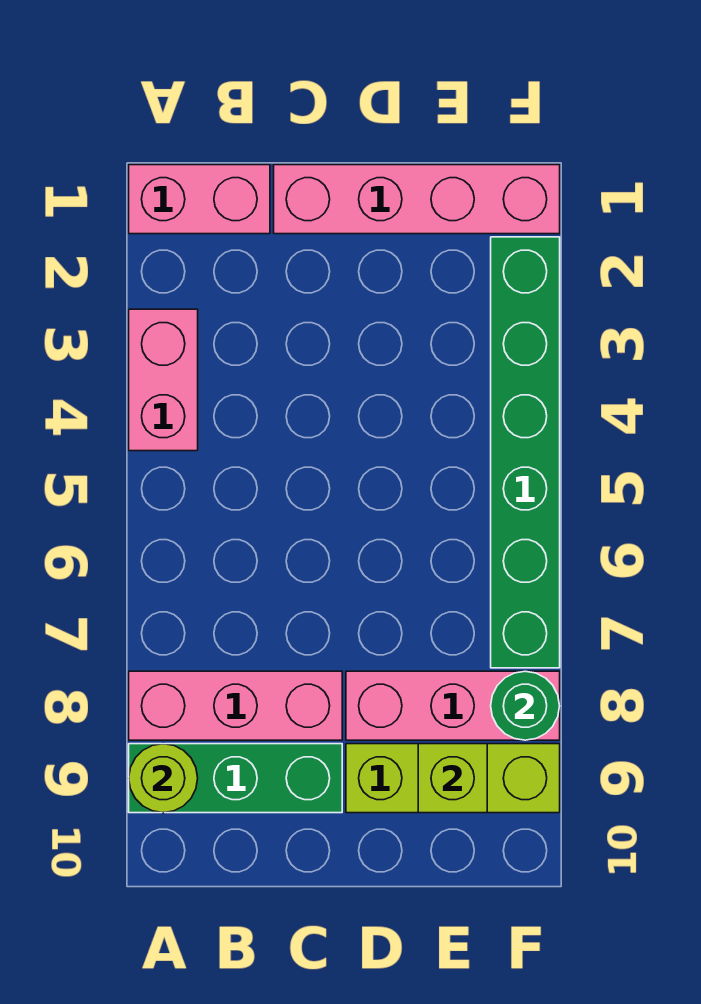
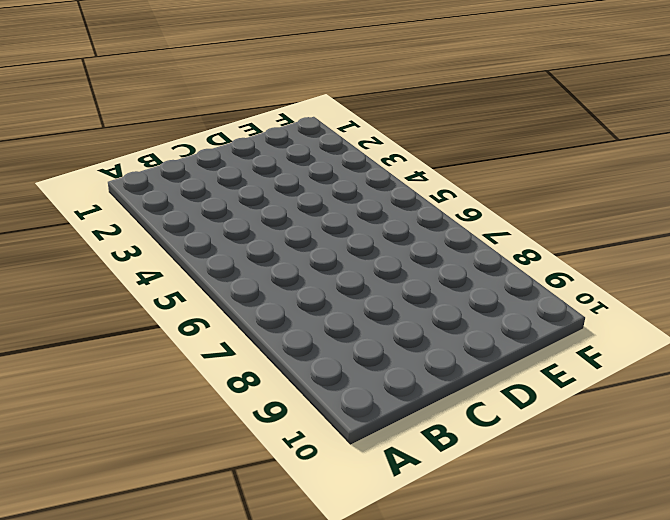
none -> pink brick A1:B1 level 1
none -> pink brick A3:A4 level 1

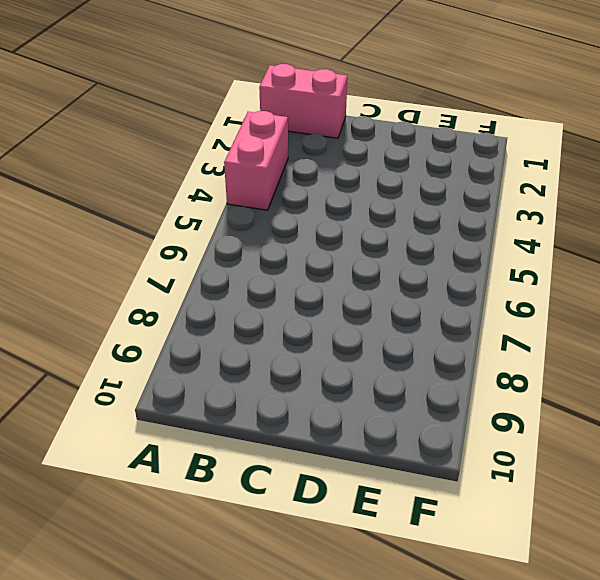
none -> pink brick A8:C8 level 1
none -> green brick A9:C9 level 1

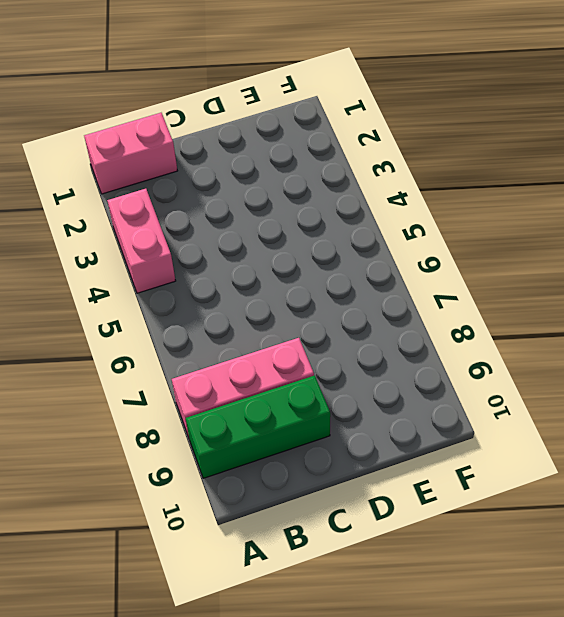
none -> pink brick C1:F1 level 1
none -> pink brick D8:F8 level 1

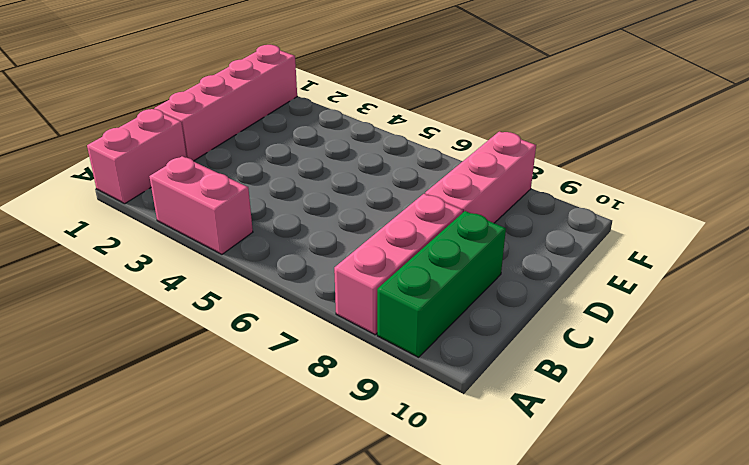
none -> lime brick D9:F9 level 1
none -> green brick F2:F7 level 1

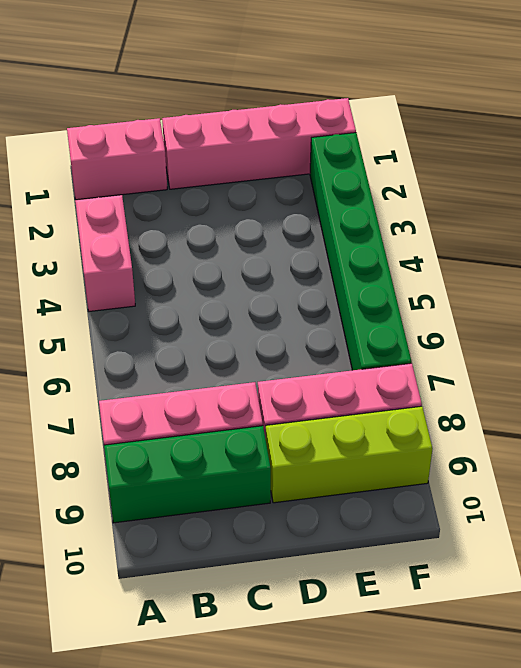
none -> lime round brick A9 level 2
none -> lime brick E9 level 2

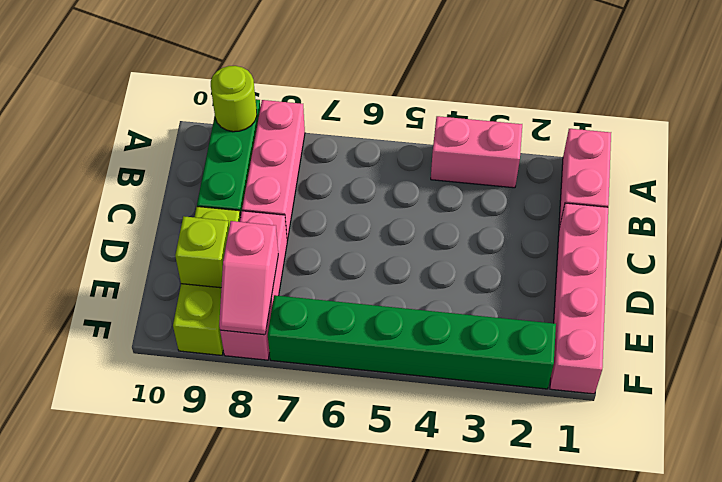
pink slope E8:F8 level 2 top E -> green round brick F8 level 2

